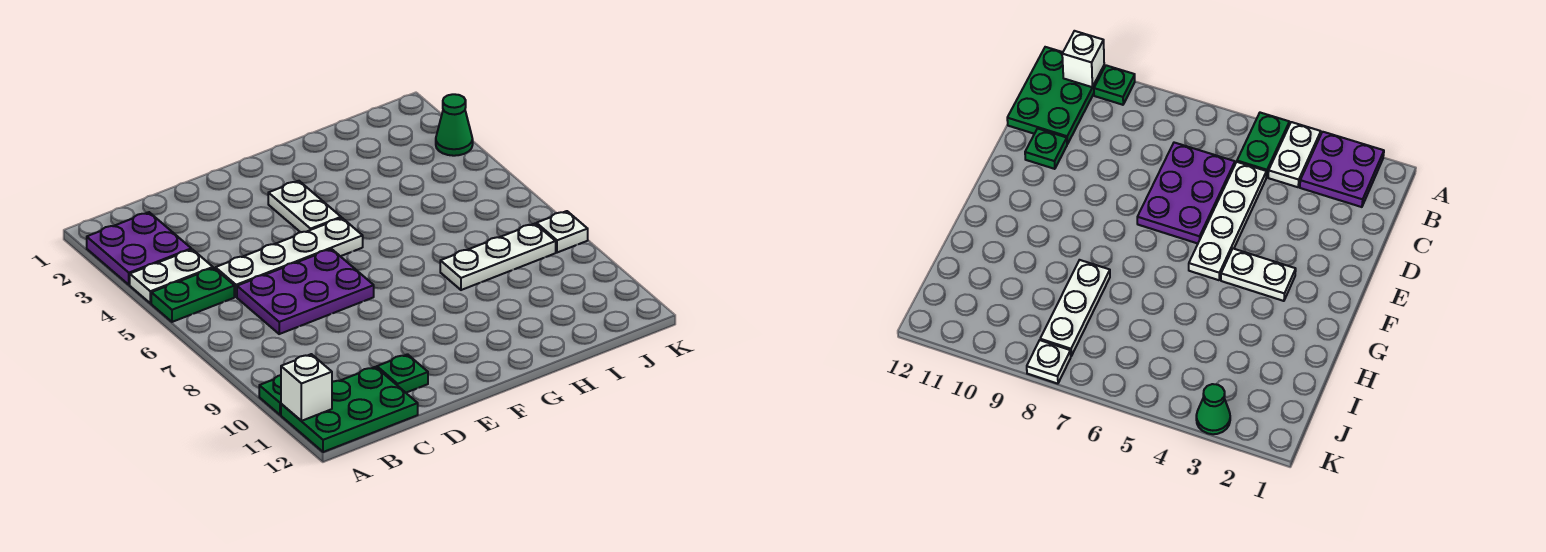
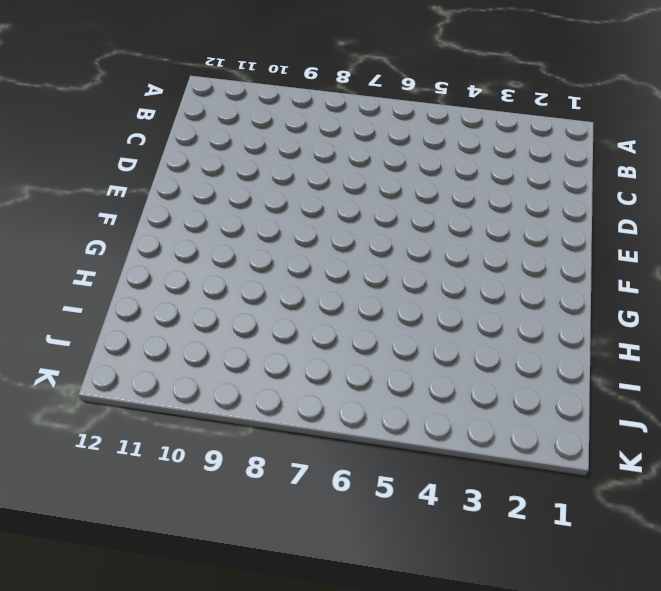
none -> purple plate A2:B3 level 1
none -> white plate A4:B4 level 1
none -> green plate A5:B5 level 1

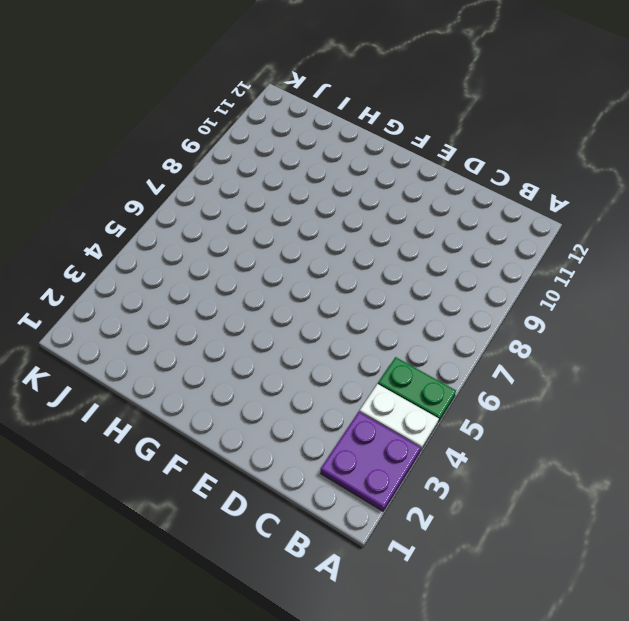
none -> green plate A10 level 1
none -> green plate A11:C12 level 1
none -> white plate C5:F5 level 1

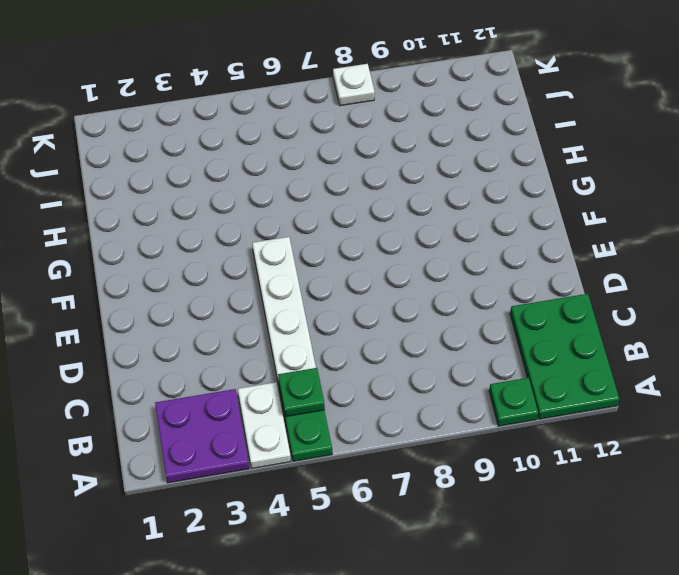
green plate B5 level 2 -> green plate D11 level 1
none -> purple plate C6:E7 level 1
none -> white plate F3:F4 level 1
none -> white plate H8:J8 level 1

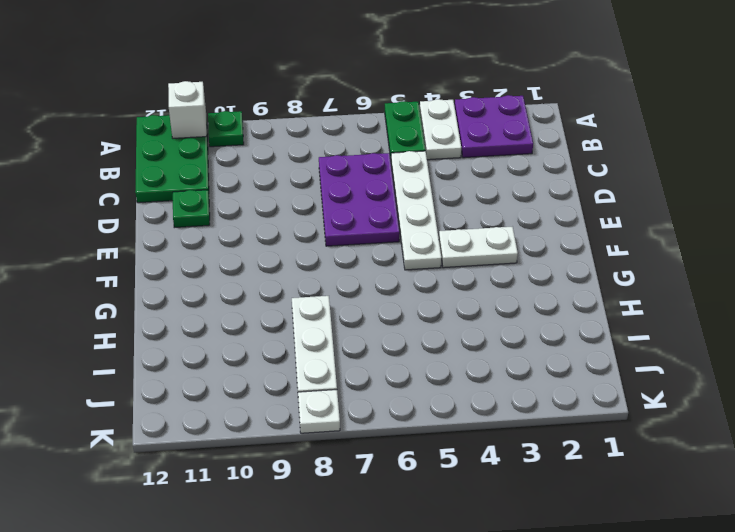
none -> green cone K3 level 1

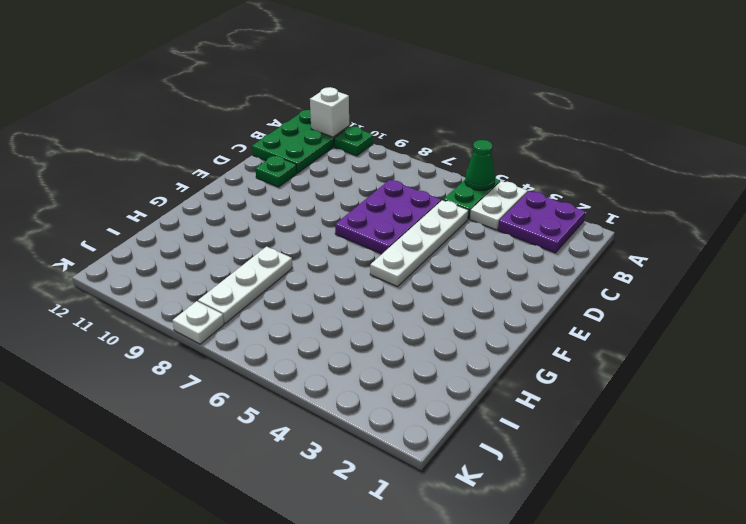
green cone A5 level 2 -> green cone K3 level 1
none -> white plate F3:F4 level 1

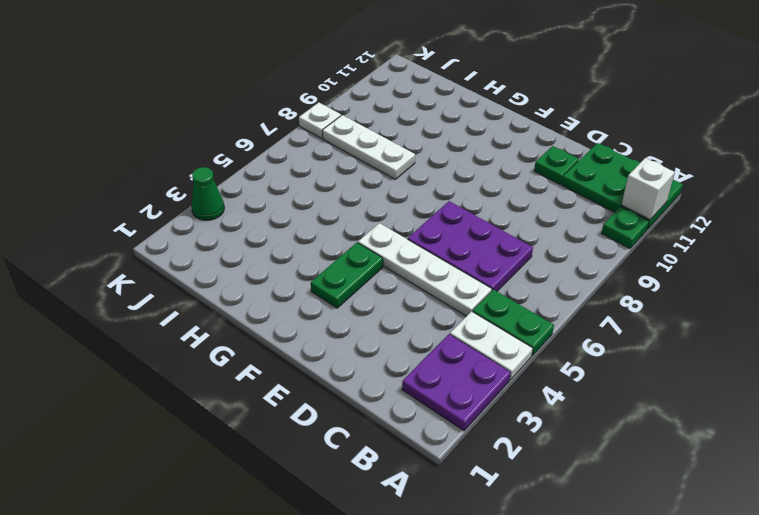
green plate F3:F4 level 1 -> white plate F3:F4 level 1

